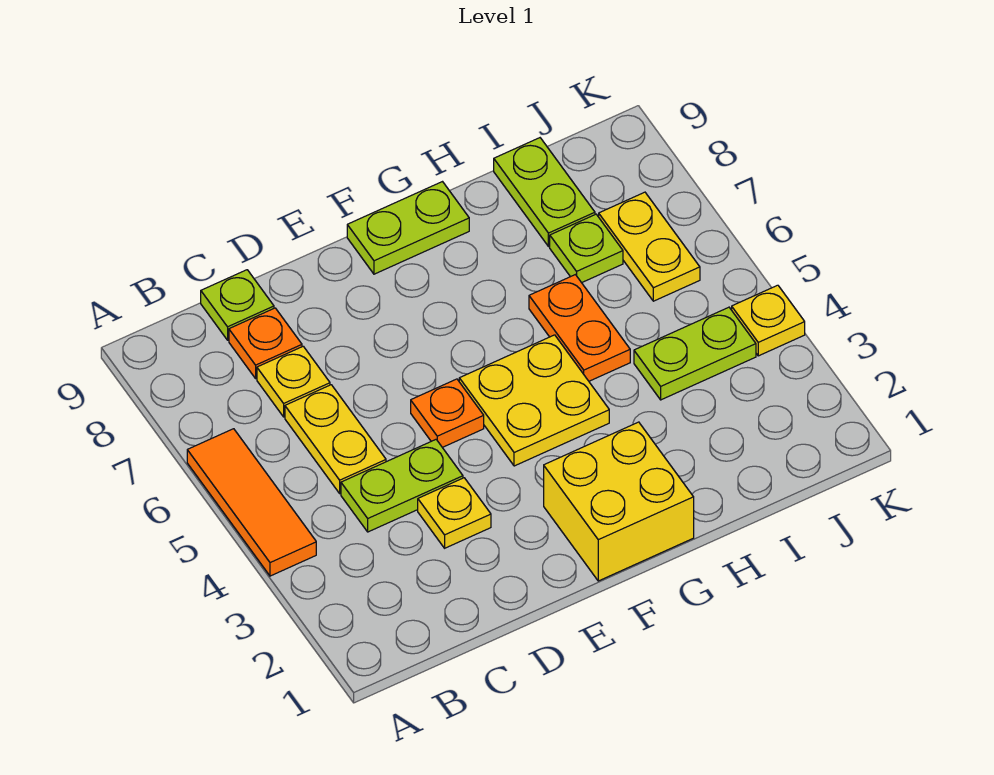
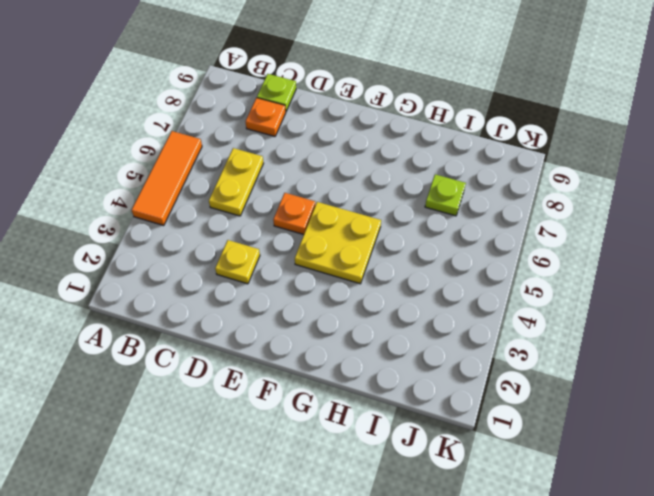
none -> lime plate C4:D4 level 1
none -> yellow plate C7 level 1
none -> yellow brick F1:G2 level 1

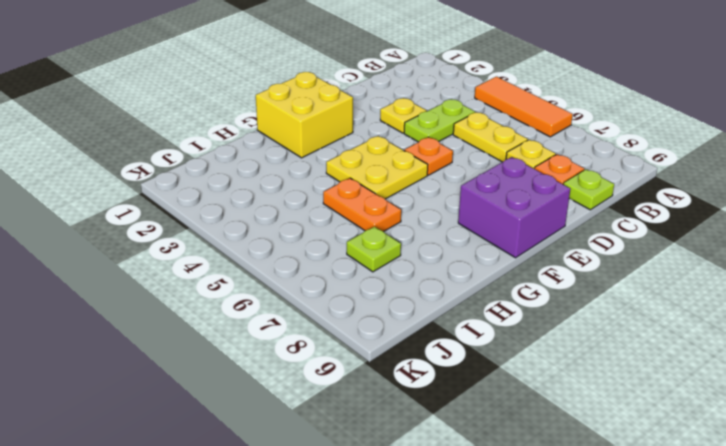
purple brick E8:F9 level 1 -> lime plate F9:G9 level 1
none -> lime plate I4:J4 level 1
none -> lime plate I8:I9 level 1
none -> yellow plate J6:J7 level 1

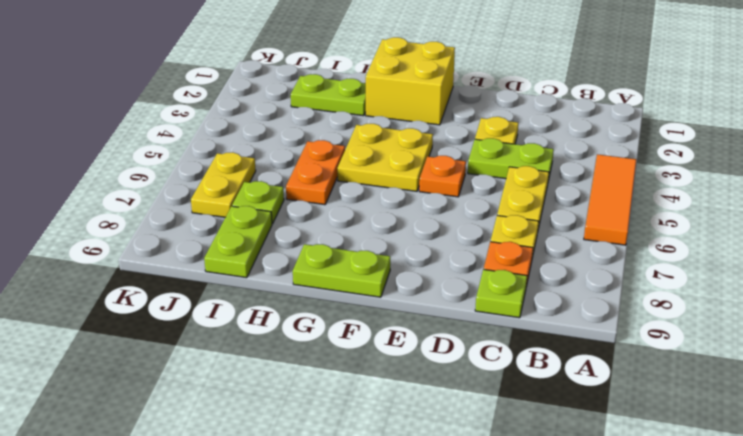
lime plate H2:I2 level 1 -> lime plate I4:J4 level 1
none -> yellow plate K4 level 1

